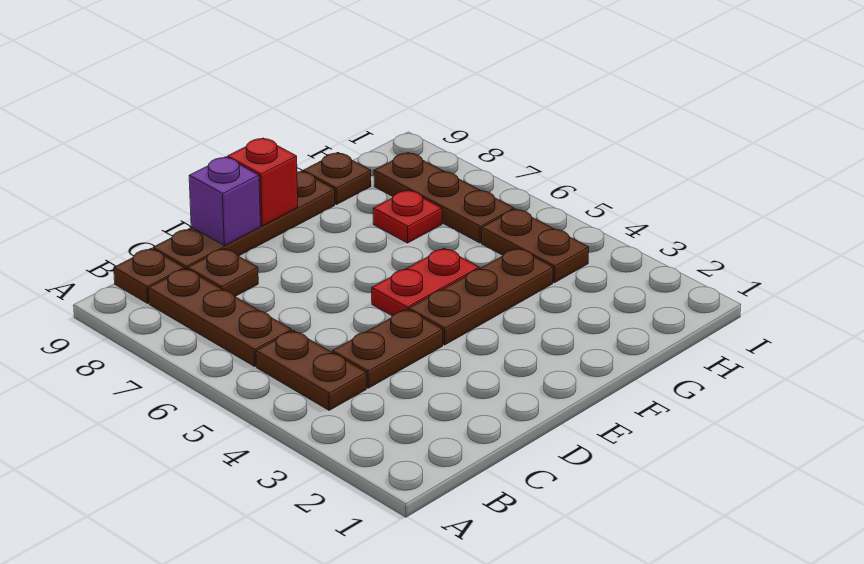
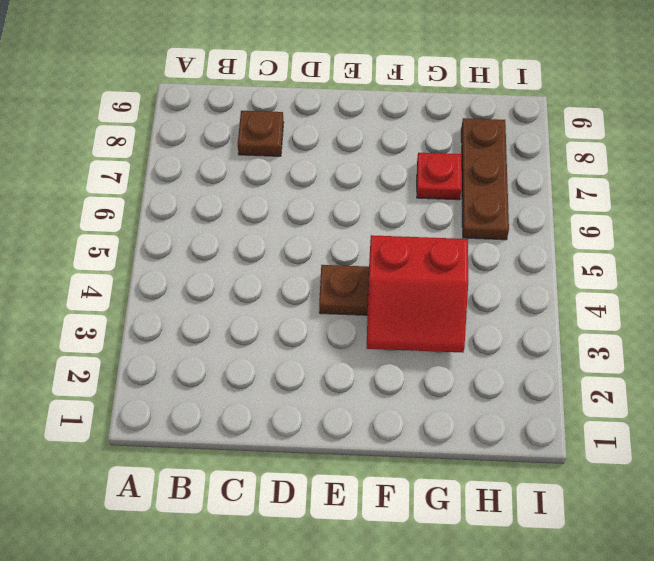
red slope F3:G4 level 2 top 4 -> none
none -> brown plate B4:B5 level 1
none -> brown plate B6:B8 level 1
none -> brown plate B9 level 1

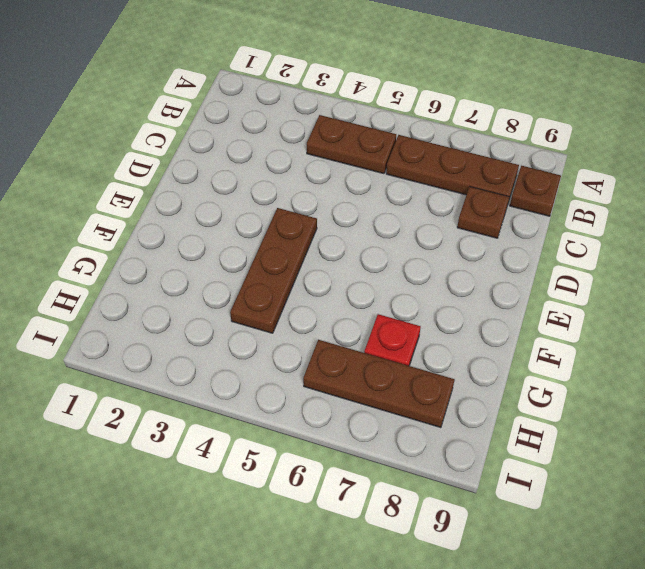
none -> brown plate C4:D4 level 1
none -> brown plate C9:F9 level 1
none -> red plate E5:F5 level 1

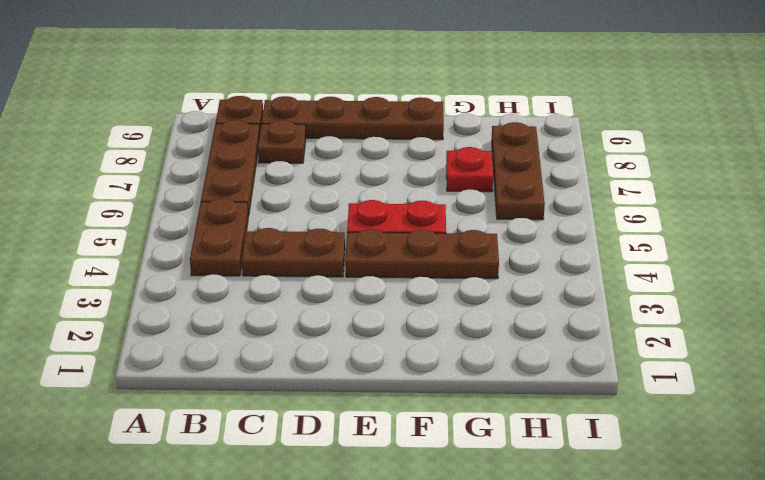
none -> brown plate G9 level 1
none -> brown plate H4:H5 level 1
none -> purple brick D9 level 2

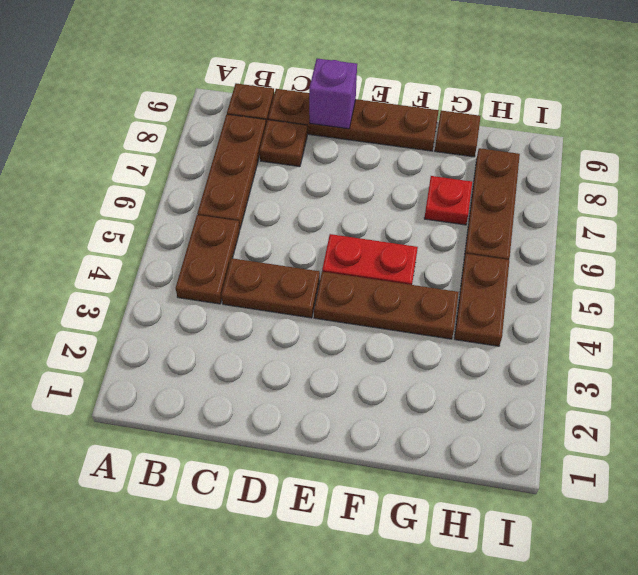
none -> red brick E9 level 2

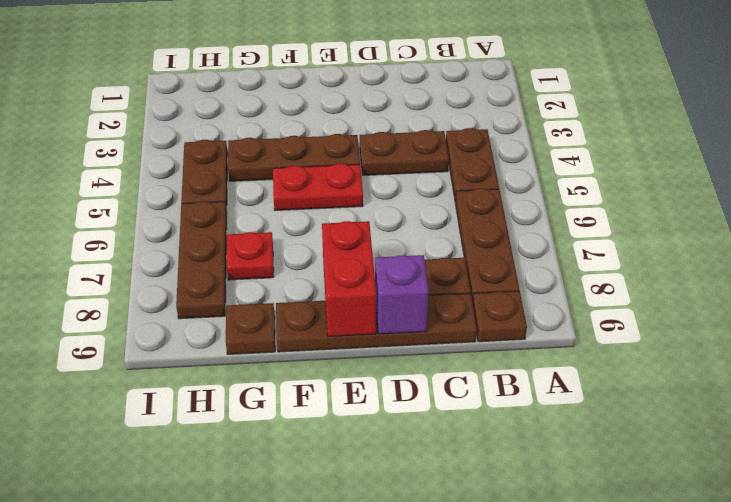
red brick E8:E9 level 2 -> red brick E9 level 2

